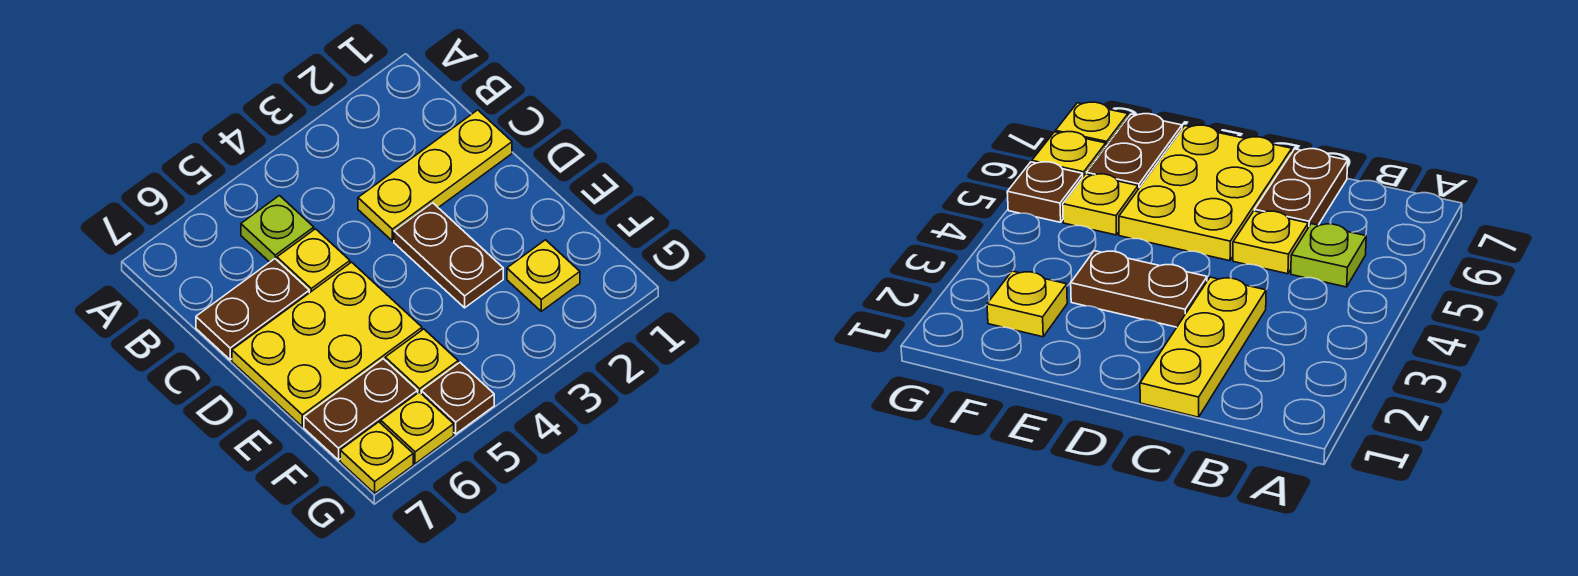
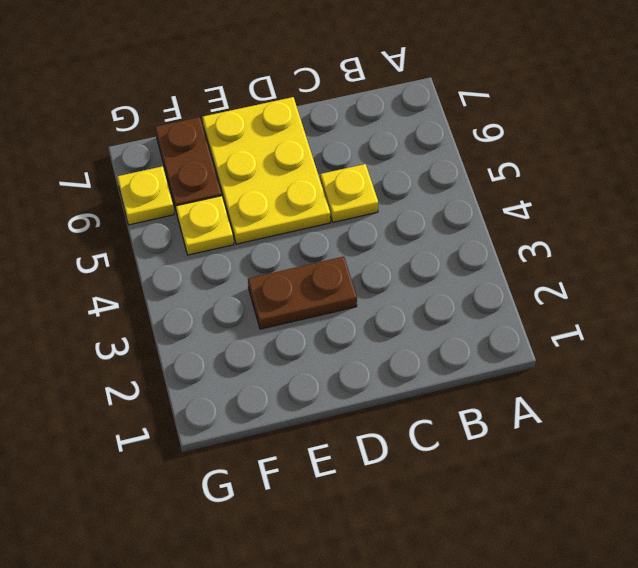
none -> lime plate B5 level 1
none -> yellow plate C1:C3 level 1
none -> brown plate C6:C7 level 1

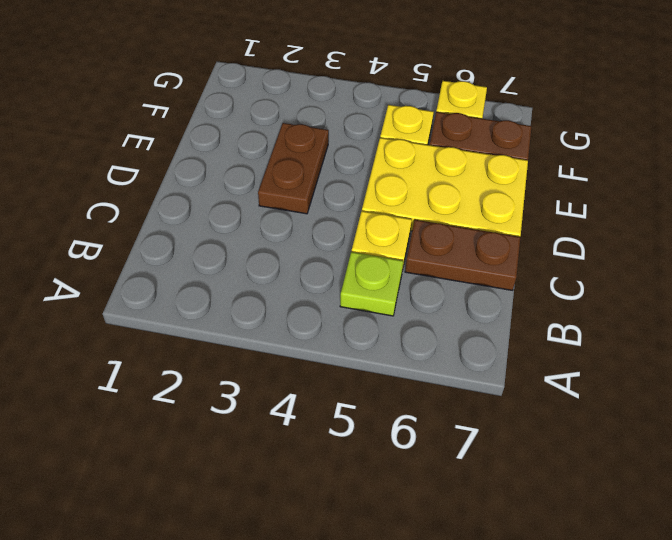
none -> yellow plate C1:C3 level 1
none -> yellow plate F2 level 1
none -> brown plate G5 level 1

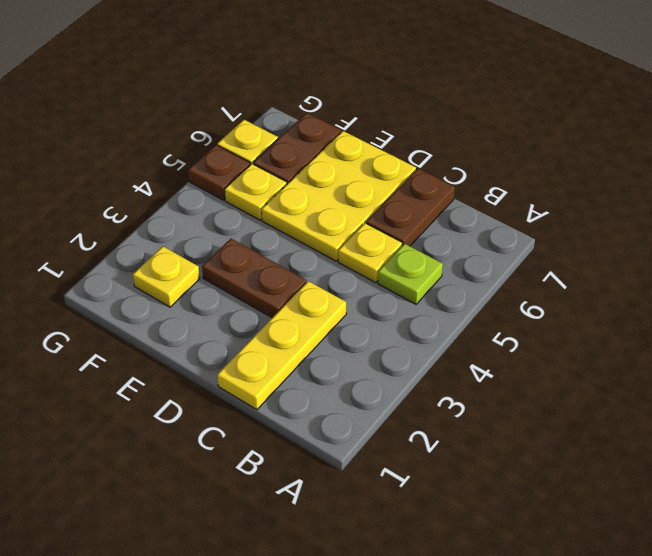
none -> yellow plate G7 level 1

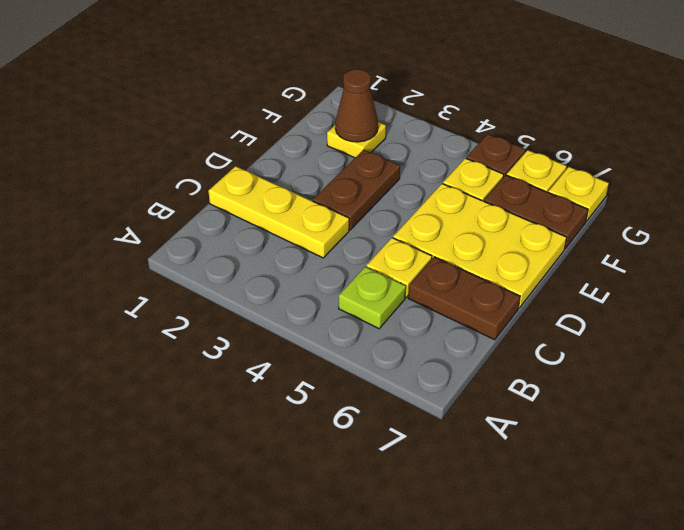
brown cone F2 level 2 -> none

